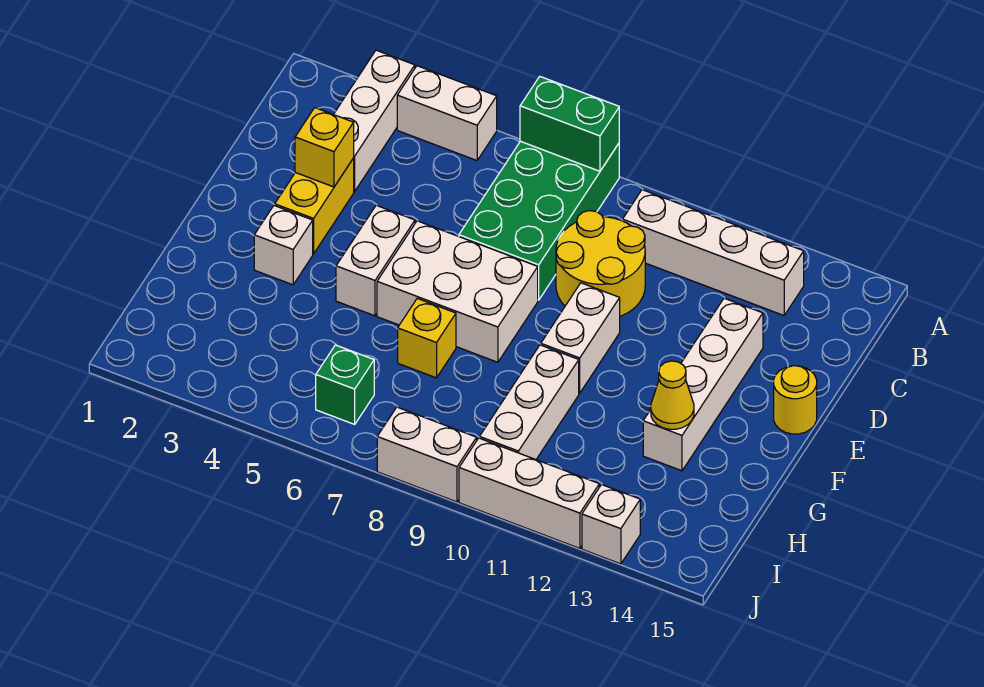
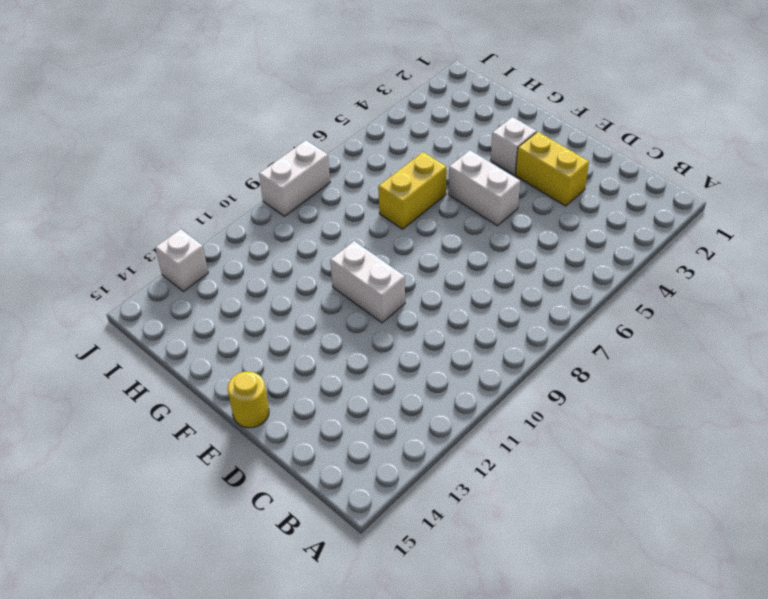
yellow brick G6:G7 level 1 -> yellow brick G7 level 1
none -> white brick A3:C3 level 1
none -> white brick A4:A5 level 1
none -> green brick A7:D8 level 1

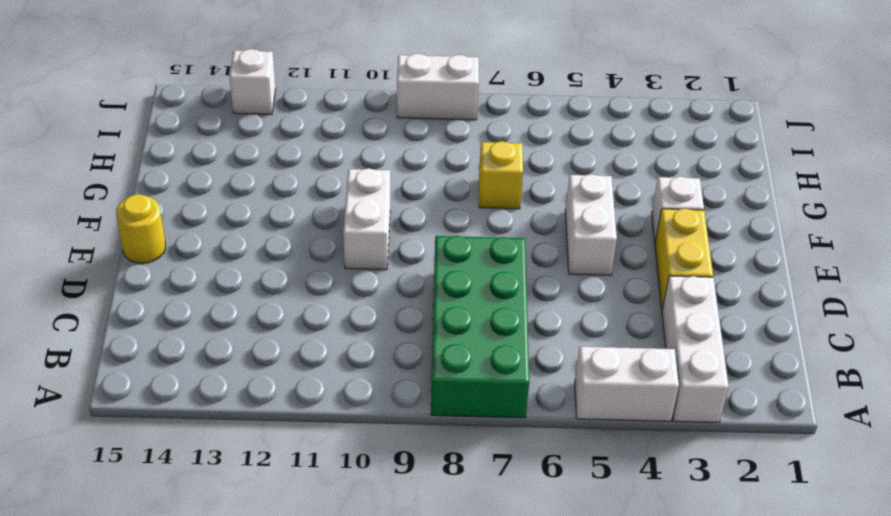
none -> white brick B10:B13 level 1
none -> yellow round brick C9:D10 level 1
none -> white brick D13:G13 level 1

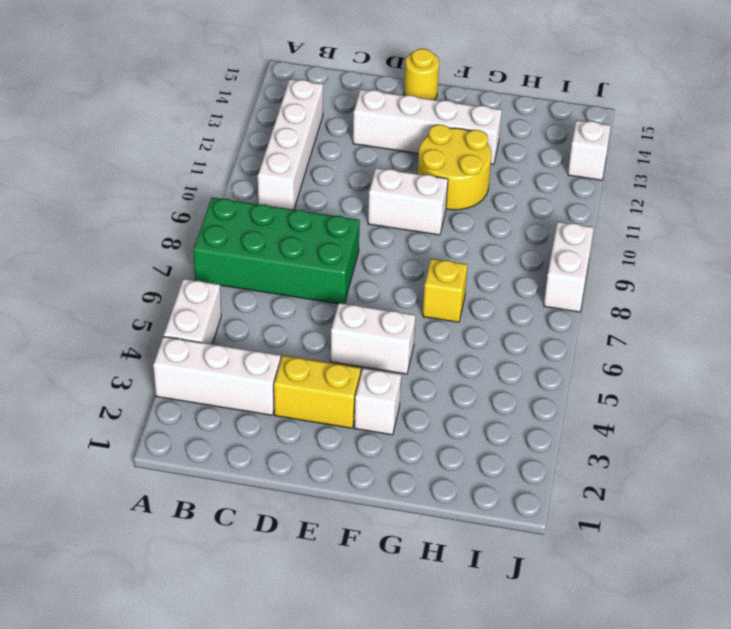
yellow round brick F11:G12 level 1 -> yellow round brick C9:D10 level 1
none -> white brick E6:F8 level 1
none -> white brick G10:I10 level 1
none -> green brick I6 level 1

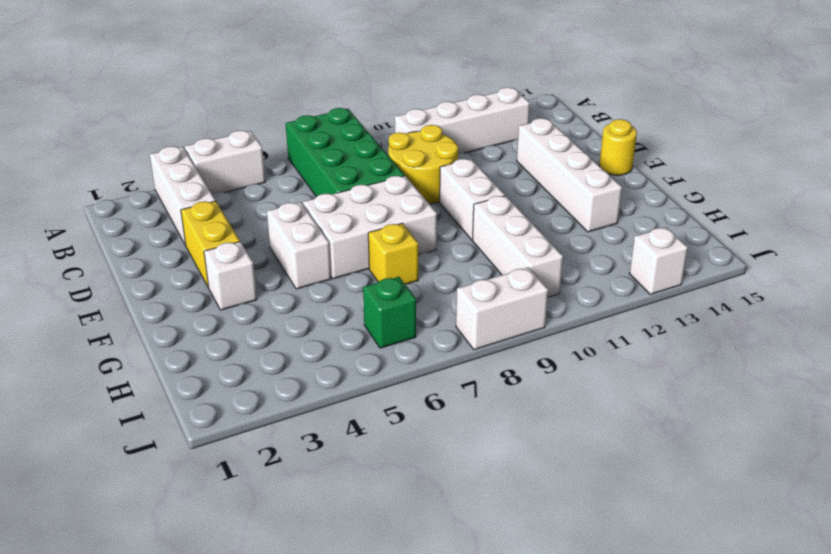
none -> white brick J10:J12 level 1
none -> green brick A7:A8 level 2
none -> yellow brick D3 level 2

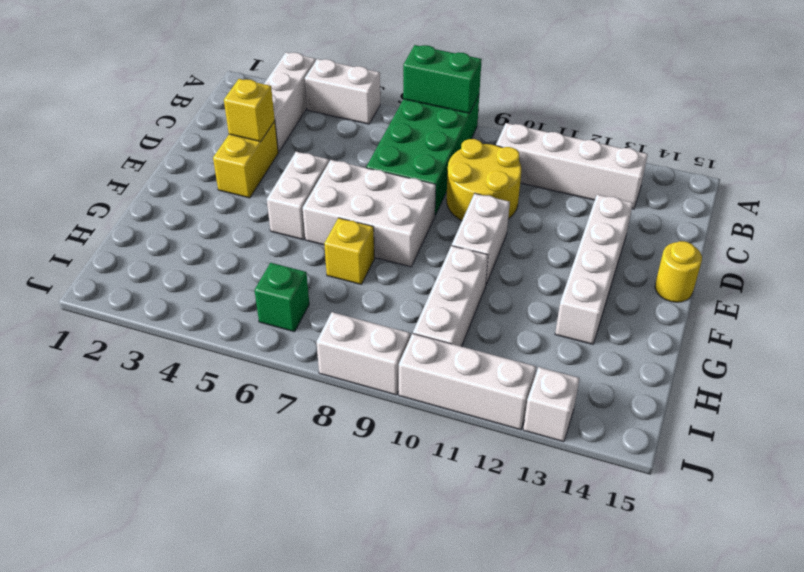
none -> white brick F3 level 1
none -> yellow cone G13 level 2

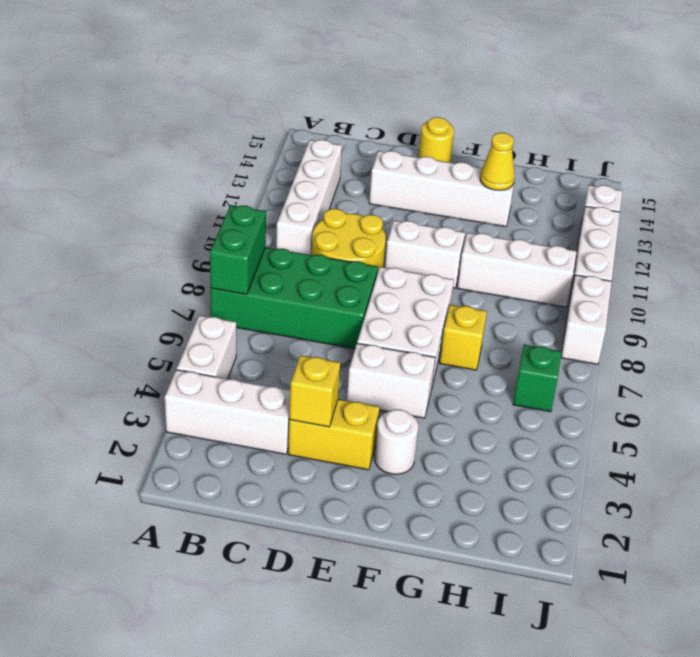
white round brick F3 level 1 -> white brick F3 level 1

